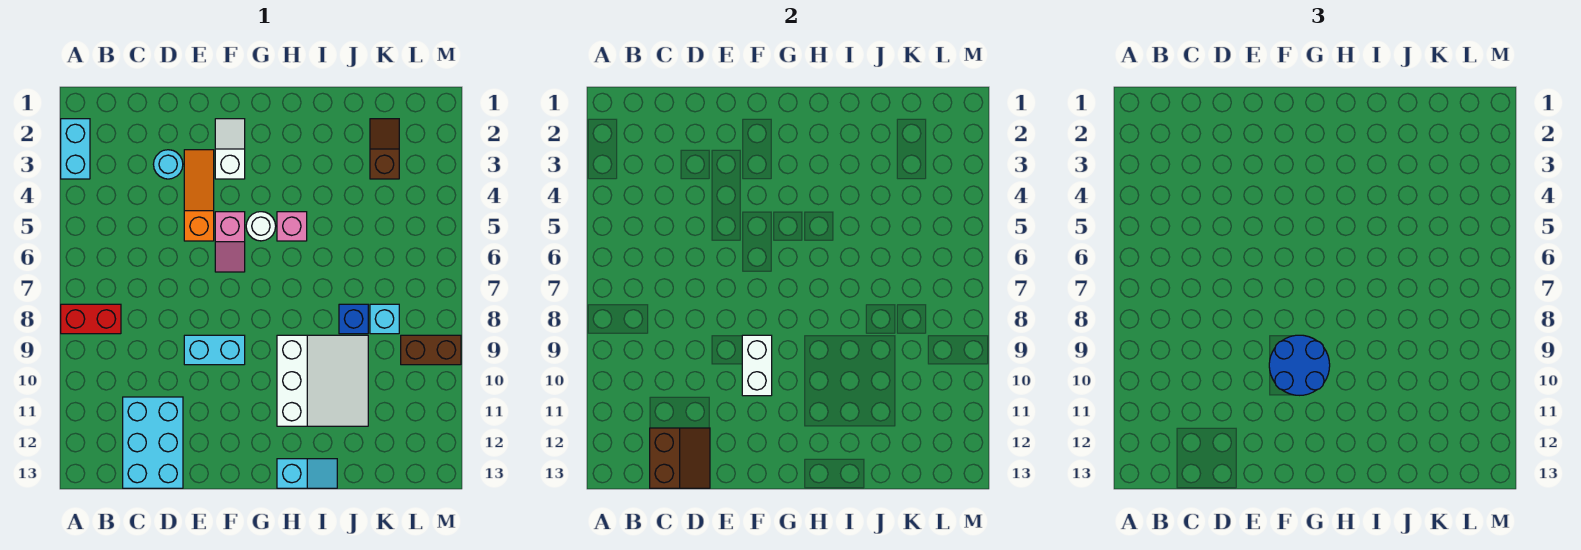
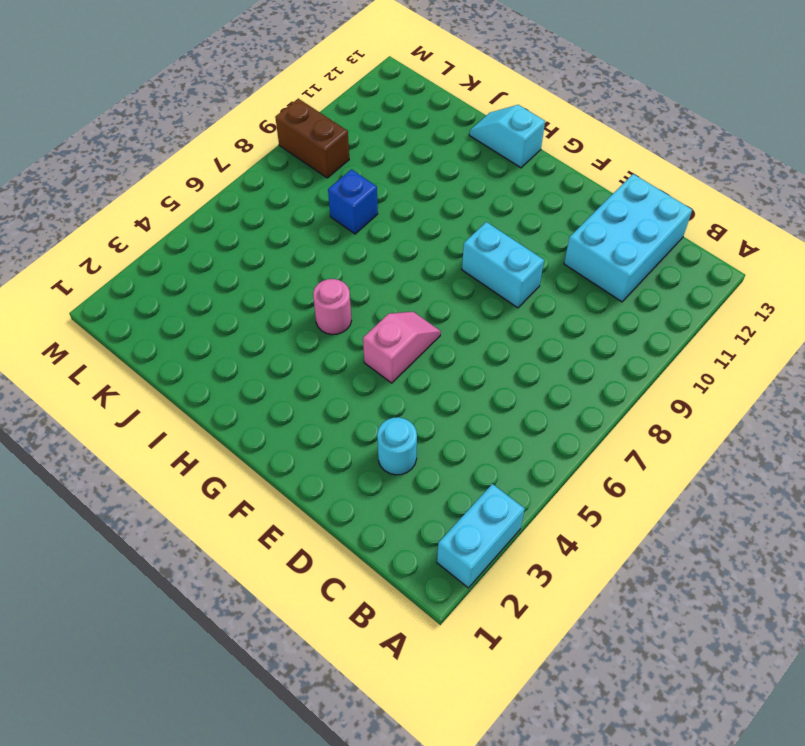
pink round brick H5 level 1 -> pink brick H5 level 1
none -> red brick A8:B8 level 1
none -> orange slope E3:E5 level 1 top 5
none -> white slope F2:F3 level 1 top 3

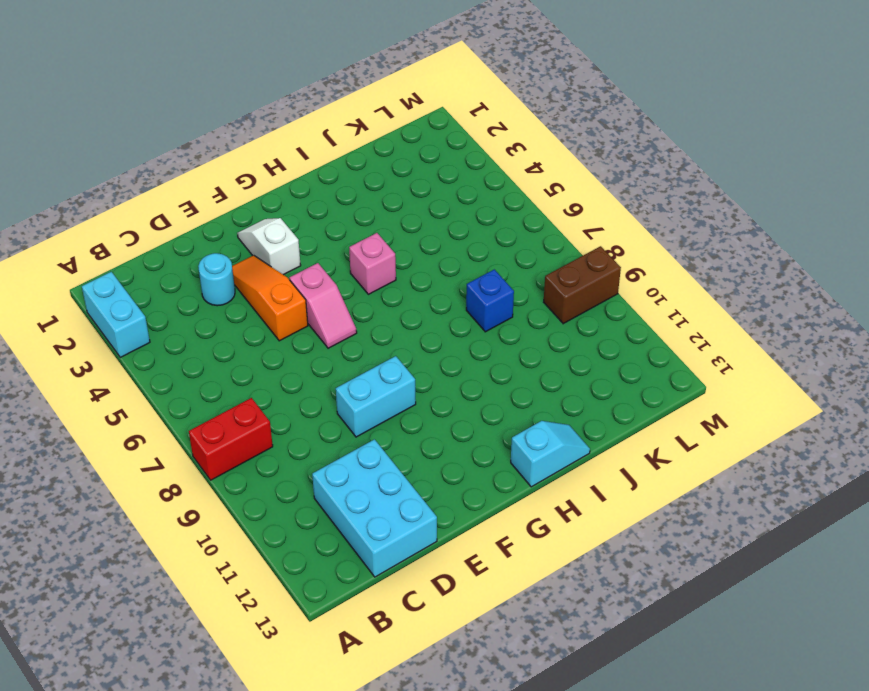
none -> white round brick G5 level 1
none -> white slope H9:J11 level 1 top H
none -> brown slope K2:K3 level 1 top 3

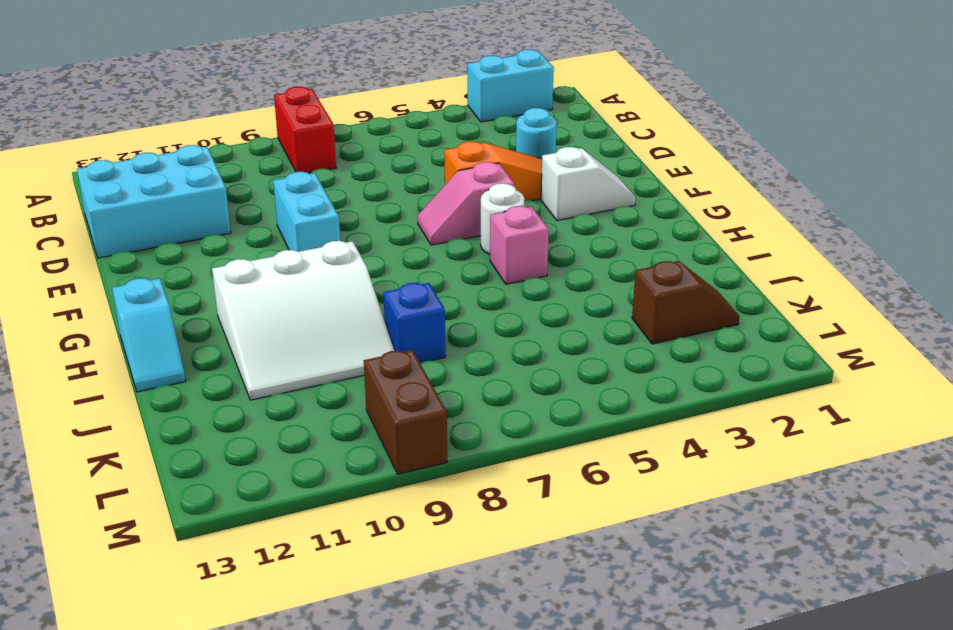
none -> cyan brick K8 level 1
none -> brown slope C12:D13 level 2 top C
none -> white brick F9:F10 level 2

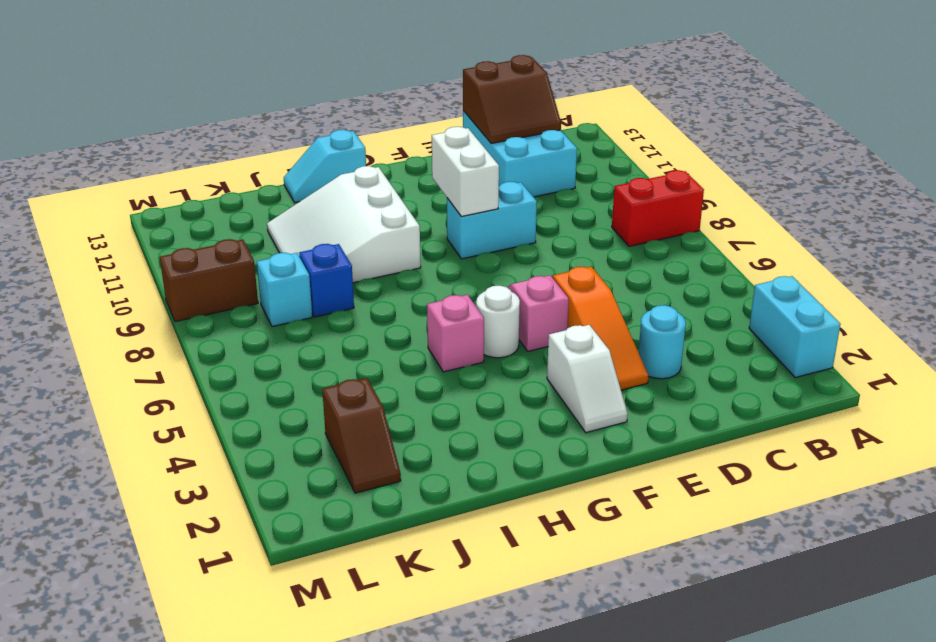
brown slope C12:D13 level 2 top 13 -> brown slope C12:D13 level 2 top C
none -> blue round brick F9:G10 level 3

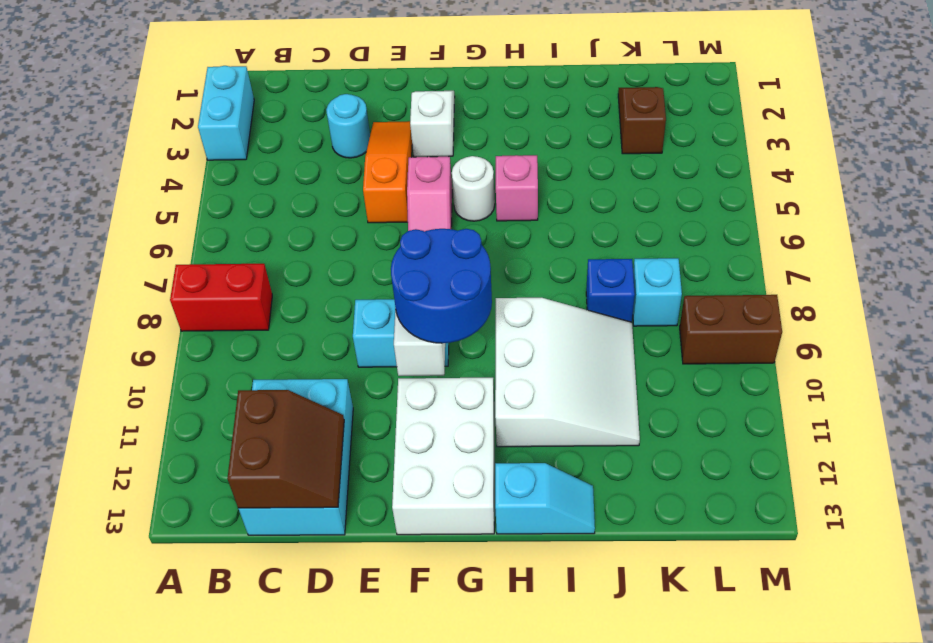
white brick F11:G13 level 1 -> none

